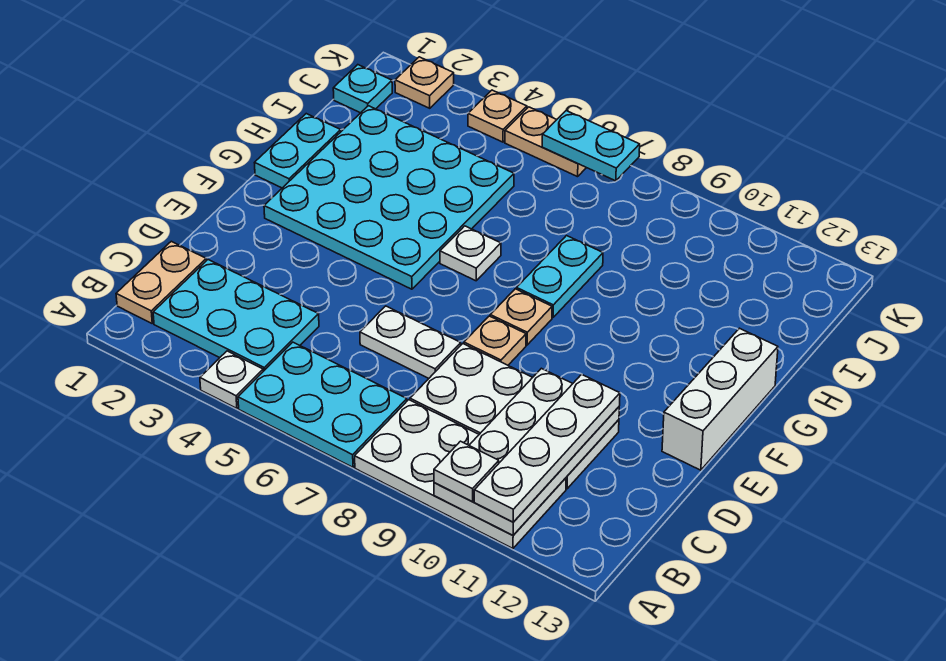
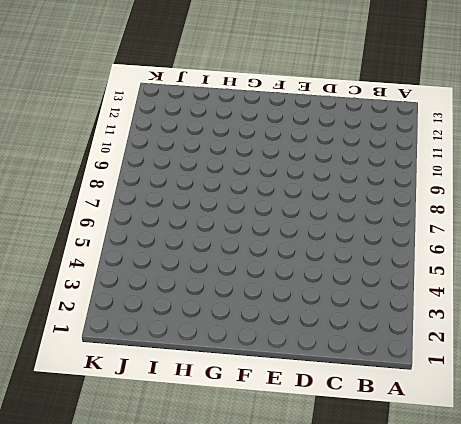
none -> white plate A4 level 1
none -> cyan plate A5:B7 level 1
none -> white plate A8:B11 level 1

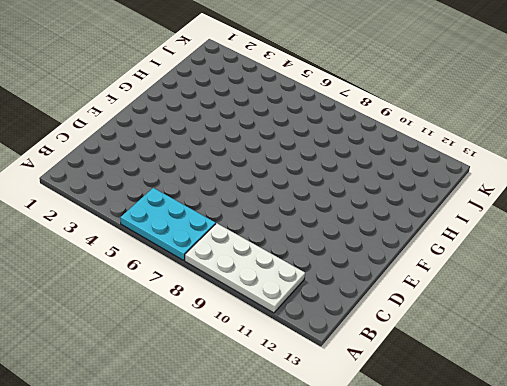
none -> white plate A4 level 1
none -> tan plate B1:C1 level 1
none -> cyan plate B2:C4 level 1

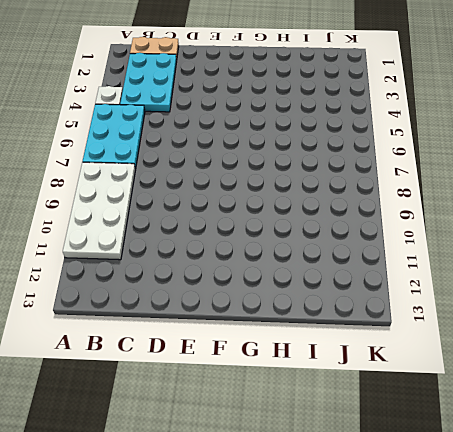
none -> white plate C8:D11 level 1
none -> white plate D6:D7 level 1
none -> tan plate E8 level 1

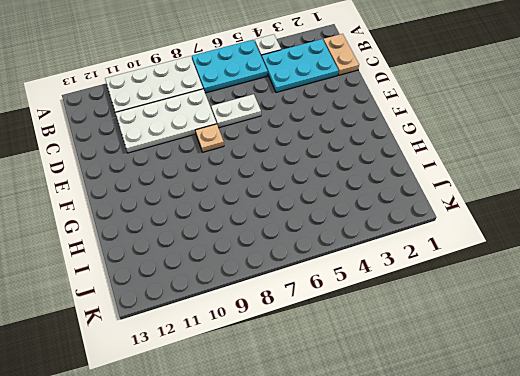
none -> white brick E13:G13 level 1
none -> cyan plate F2:I5 level 1
none -> tan plate F8 level 1

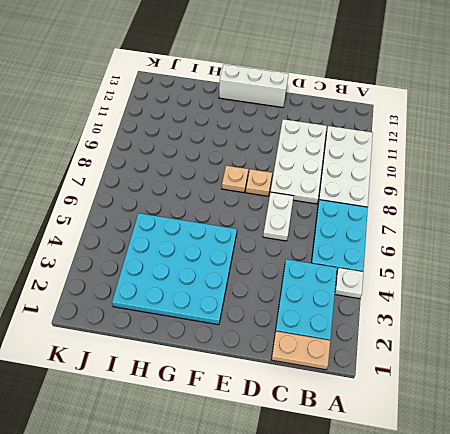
none -> cyan plate G1:H1 level 1
none -> white plate G6 level 1
none -> cyan plate G8:H8 level 1

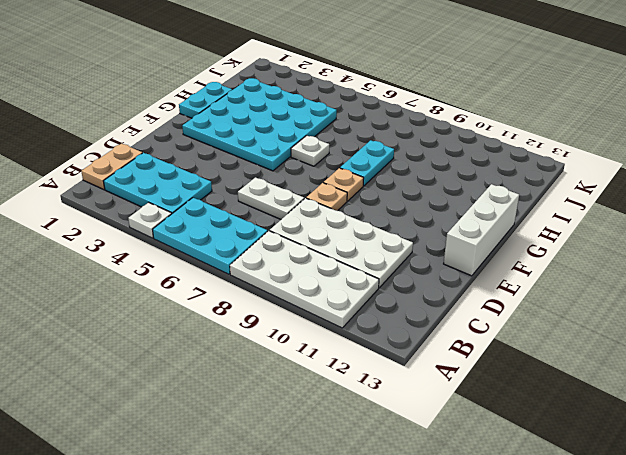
none -> cyan plate J1 level 1
none -> tan plate K2 level 1
none -> tan plate K4 level 1

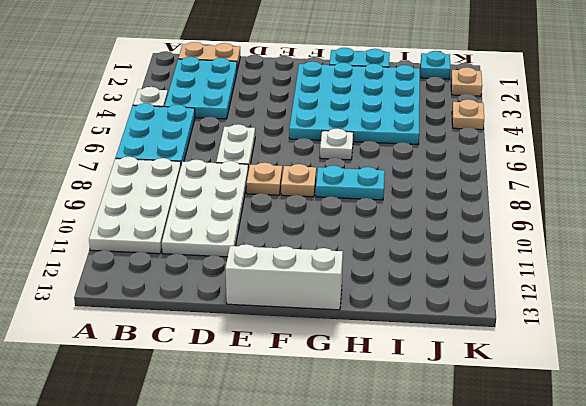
none -> tan plate K5:K6 level 1
none -> white plate A10:D11 level 2
none -> cyan plate K6:K7 level 2

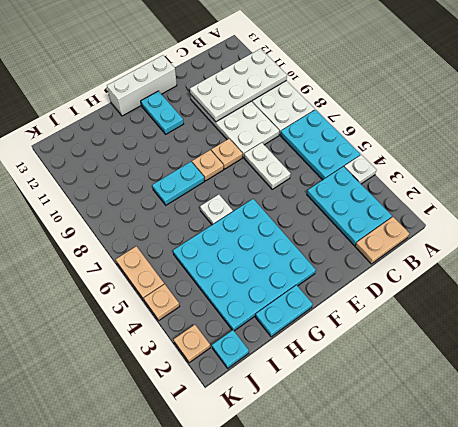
cyan plate F11:F12 level 1 -> cyan plate K6:K7 level 2
none -> white plate A10 level 3
none -> white plate A11:D11 level 3

